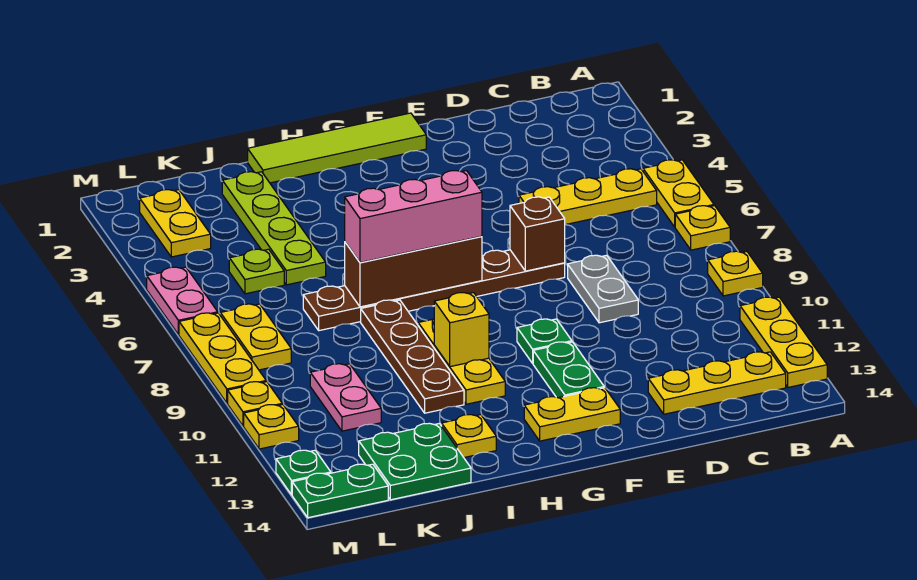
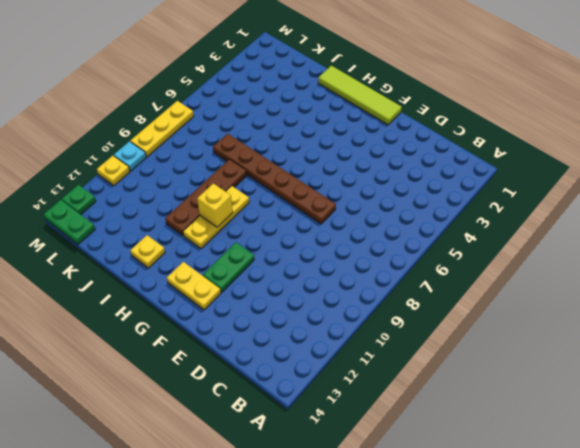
cyan plate M10 level 1 -> yellow plate M10 level 1
none -> yellow plate A5:A6 level 1
none -> yellow plate A7 level 1
none -> yellow plate A9 level 1
none -> yellow plate A11:A13 level 1

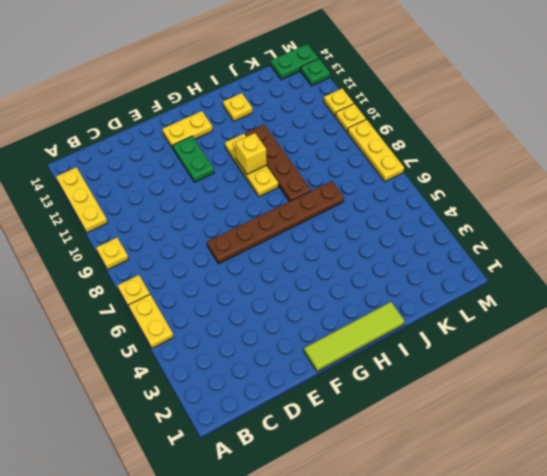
none -> yellow plate B5:D5 level 1
none -> yellow plate B13:D13 level 1
none -> grey plate D8:D9 level 1
none -> green plate F10 level 1

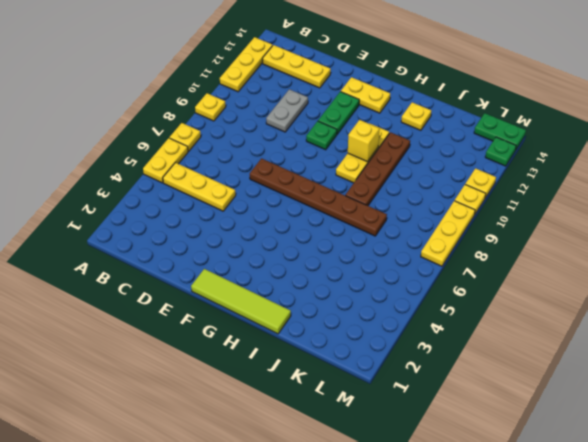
grey plate D10:D11 level 1 -> grey plate D8:D9 level 1
none -> lime plate J2:J5 level 1
none -> green plate J13:K14 level 1
none -> lime plate K5 level 1
none -> pink plate K10:K11 level 1

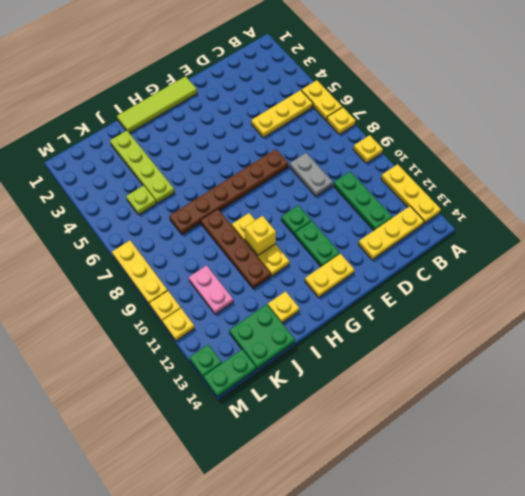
green plate C10:C12 level 1 -> none
none -> yellow plate L2:L3 level 1
none -> yellow plate L7:L8 level 1
none -> pink plate M5:M6 level 1
none -> brown brick E7 level 2

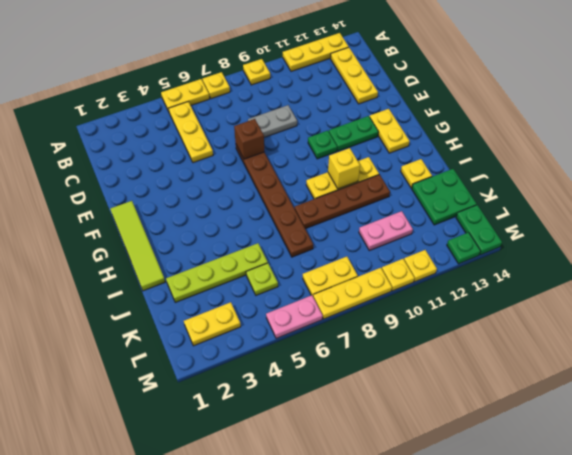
none -> brown brick G7:I7 level 2
none -> pink brick G7:I7 level 3

